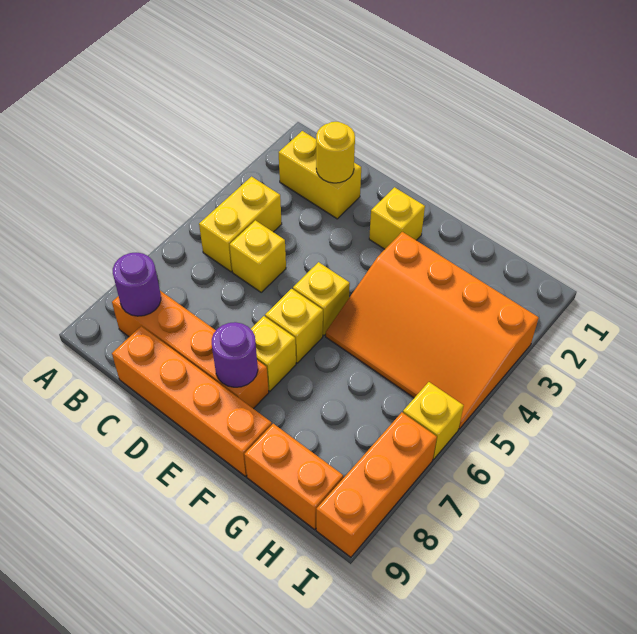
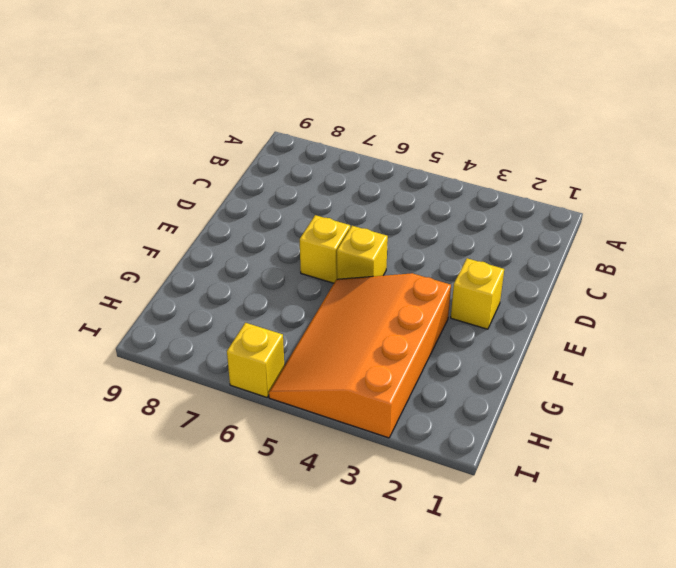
none -> yellow brick B2:C2 level 1
none -> yellow brick B4:B5 level 1
none -> orange brick B8:E8 level 1

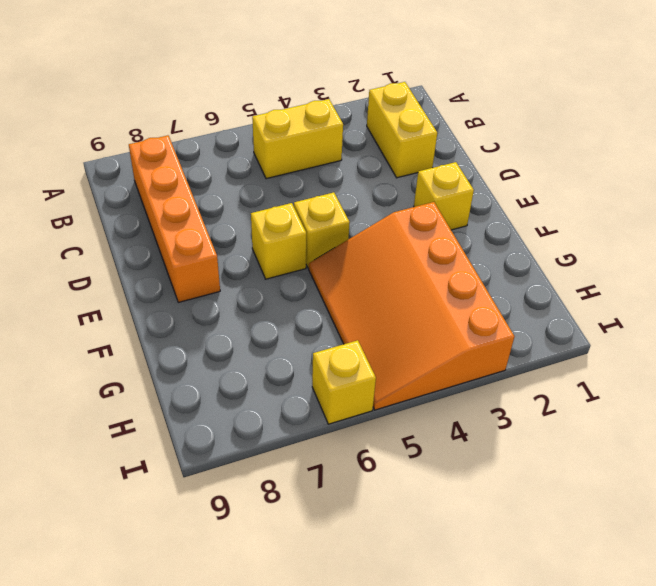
none -> yellow brick C5 level 1
none -> orange brick C9:F9 level 1
none -> yellow brick E7 level 1

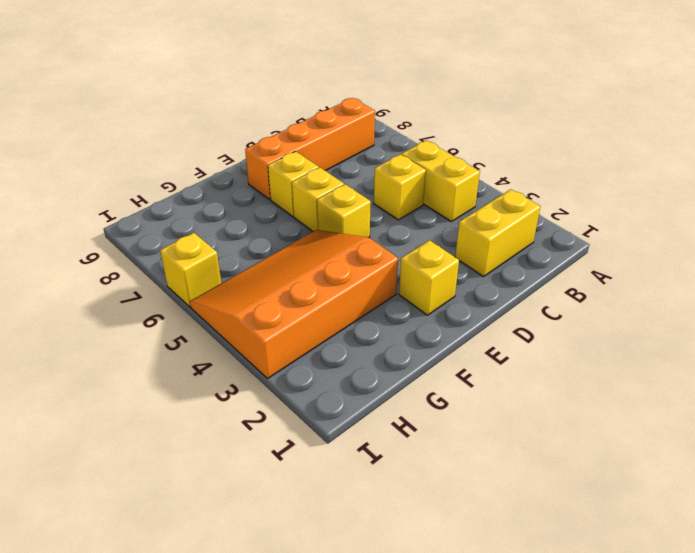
none -> orange brick C9:F9 level 1
none -> orange brick G9:H9 level 1
none -> orange brick I7:I9 level 1

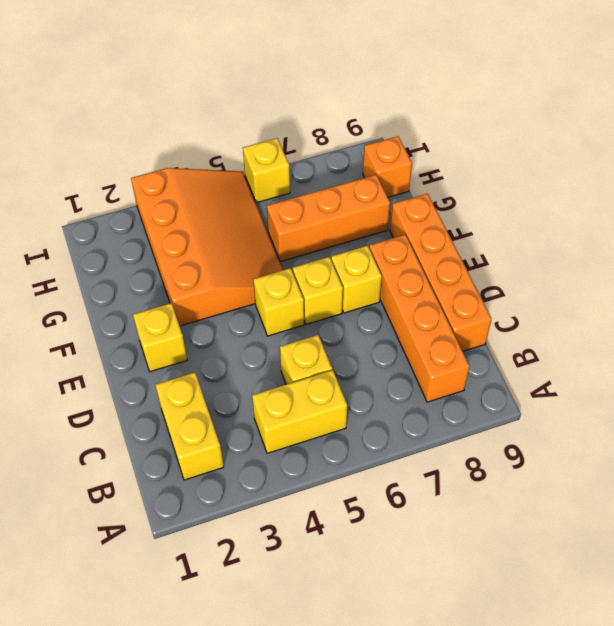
orange brick G6:G8 level 1 -> orange brick I7:I9 level 1
orange brick H9 level 1 -> orange brick G9:H9 level 1
none -> purple round brick B8 level 2
none -> yellow round brick C2 level 2
none -> purple round brick E8 level 2

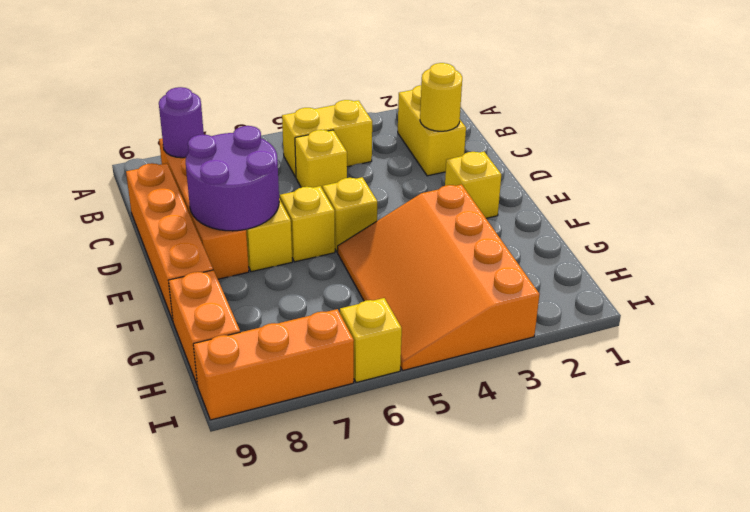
purple round brick D7:E8 level 2 -> purple round brick E8 level 2

